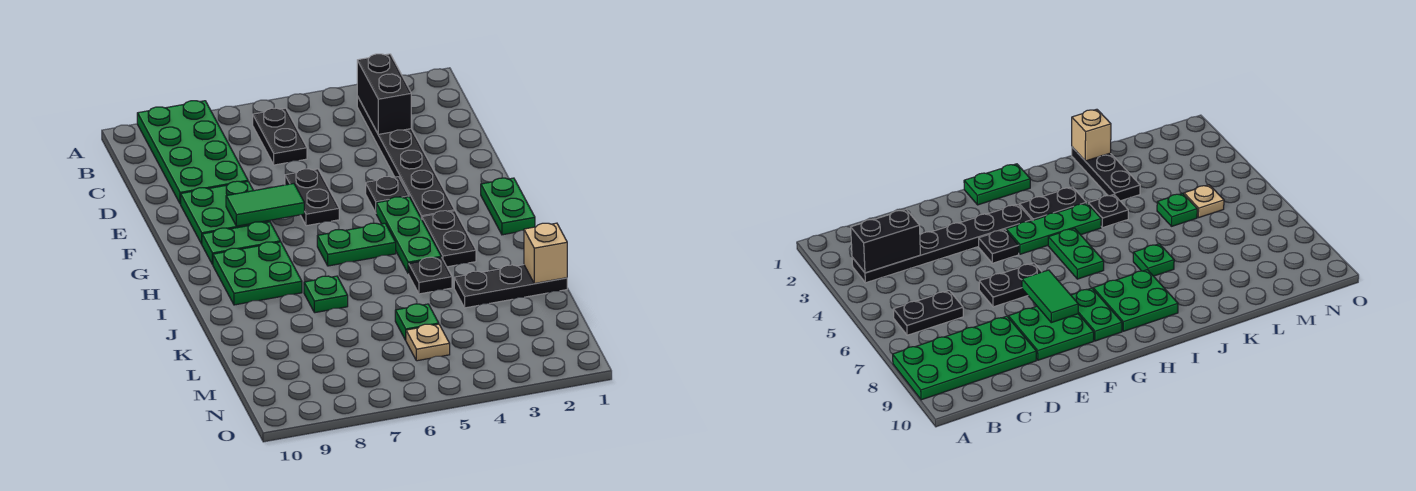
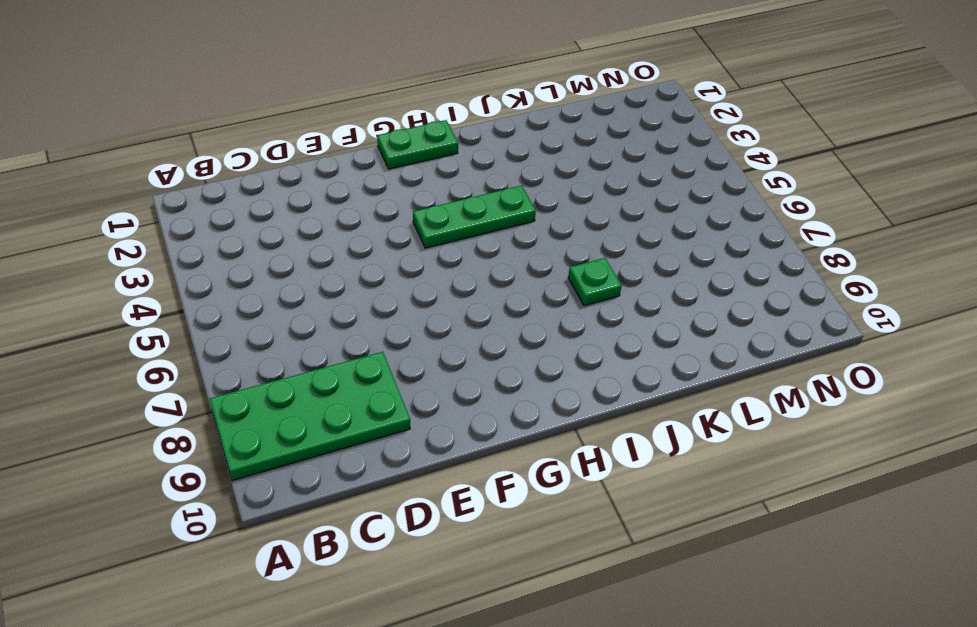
none -> black plate B3:G3 level 1
none -> black plate B6:C6 level 1
none -> black plate E6:F6 level 1

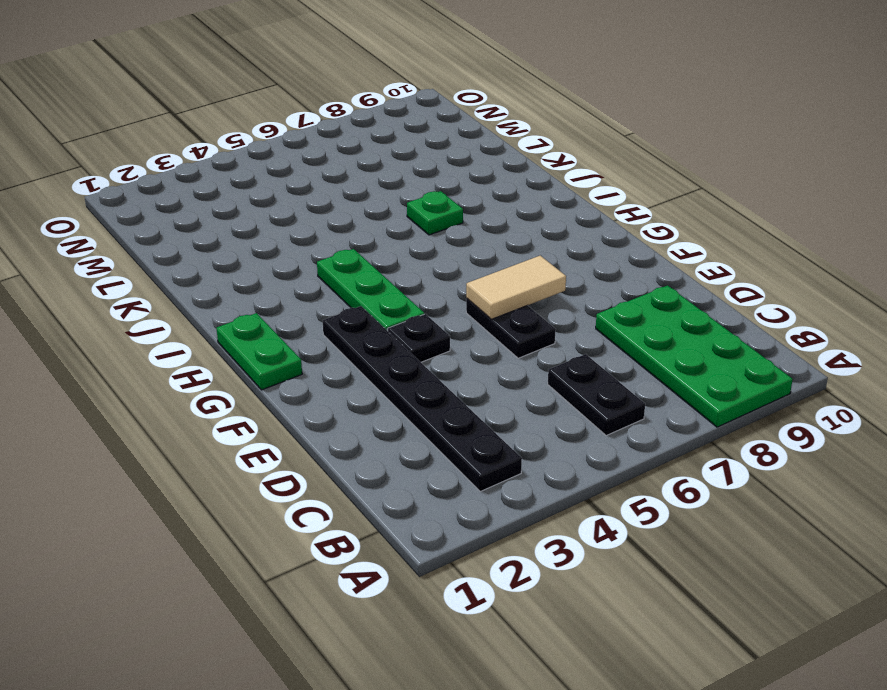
tan tile F6:F7 level 2 -> green tile F7:F8 level 2
none -> green plate E8:F9 level 1
none -> green plate G8:G9 level 1
none -> black plate H3:I3 level 1

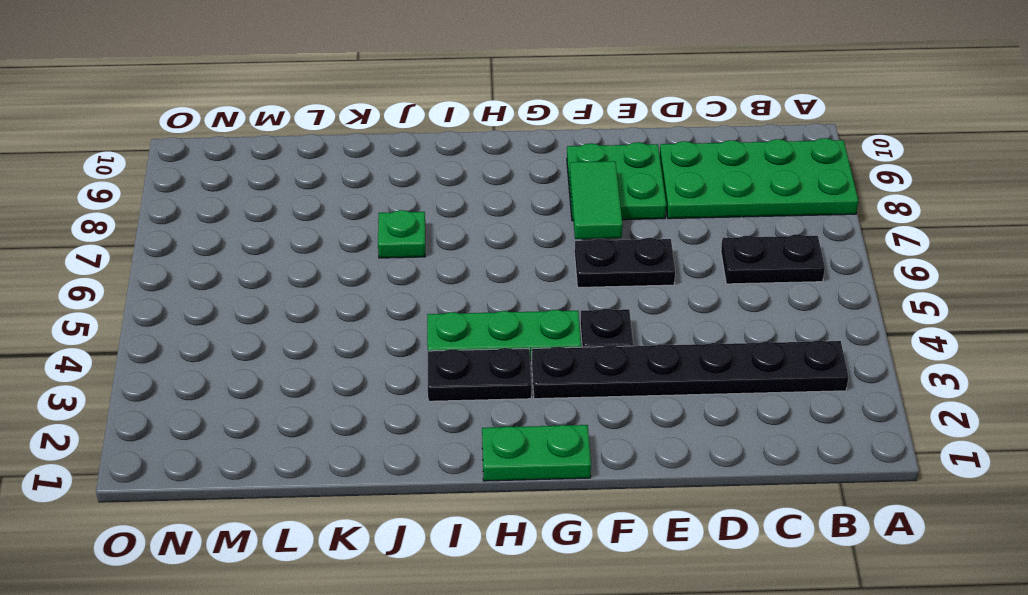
none -> green plate G8:G9 level 1
none -> green plate H5:H6 level 1
none -> green plate H8:I9 level 1

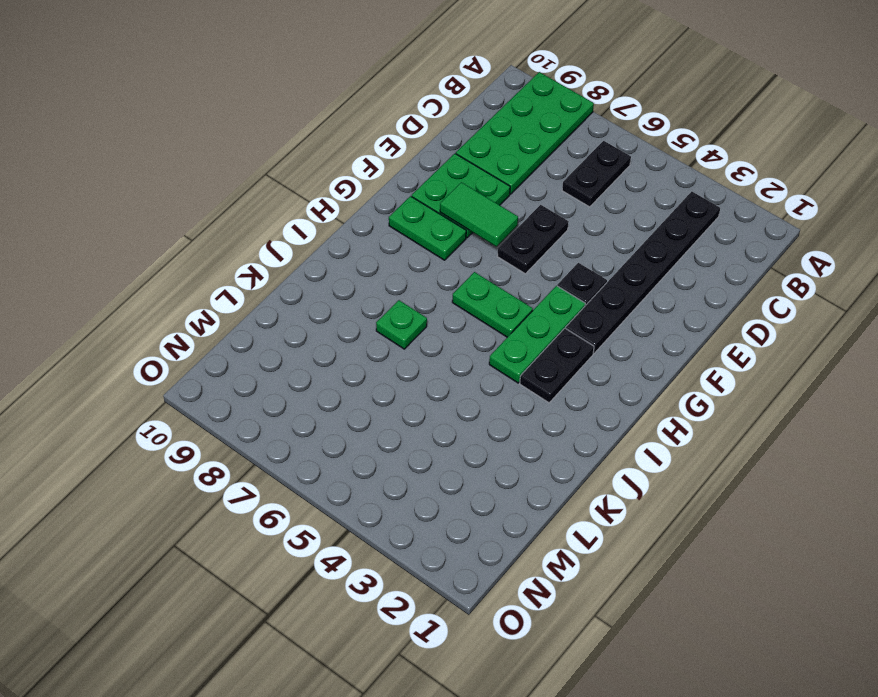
none -> green plate G1:H1 level 1
none -> green plate H8:I9 level 1
none -> black plate J4 level 1

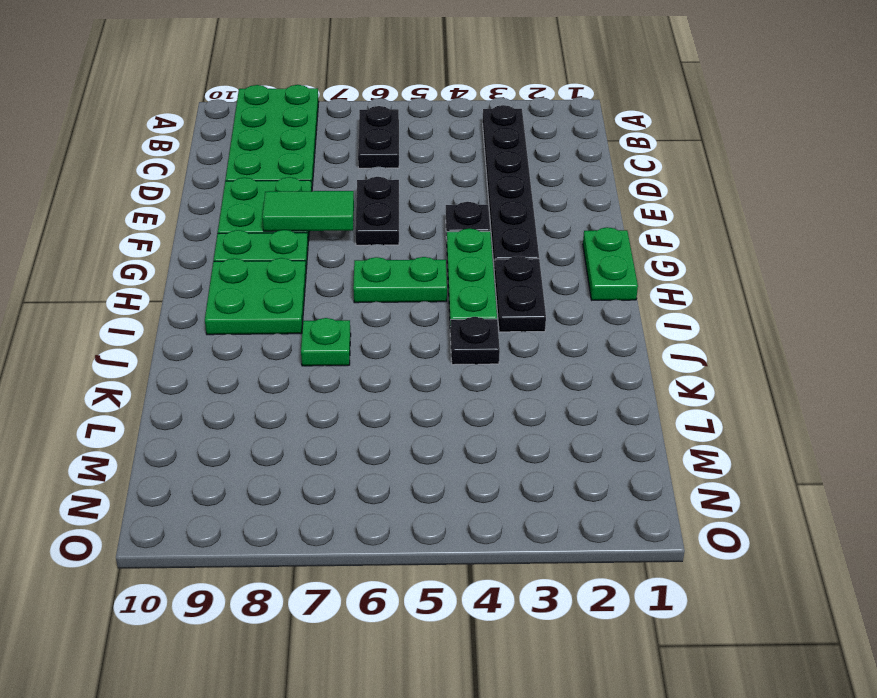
none -> black plate K1:K3 level 1
none -> green plate L5 level 1
none -> tan plate M5 level 1

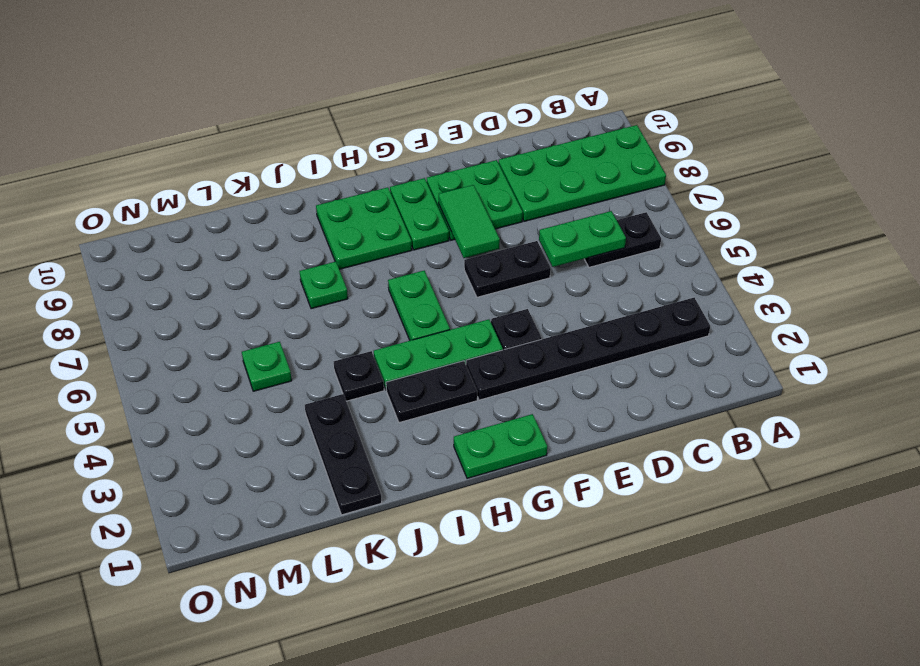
green plate C6:D6 level 2 -> none
none -> tan plate M5 level 1
none -> black brick B3:C3 level 2
none -> tan brick K1 level 2

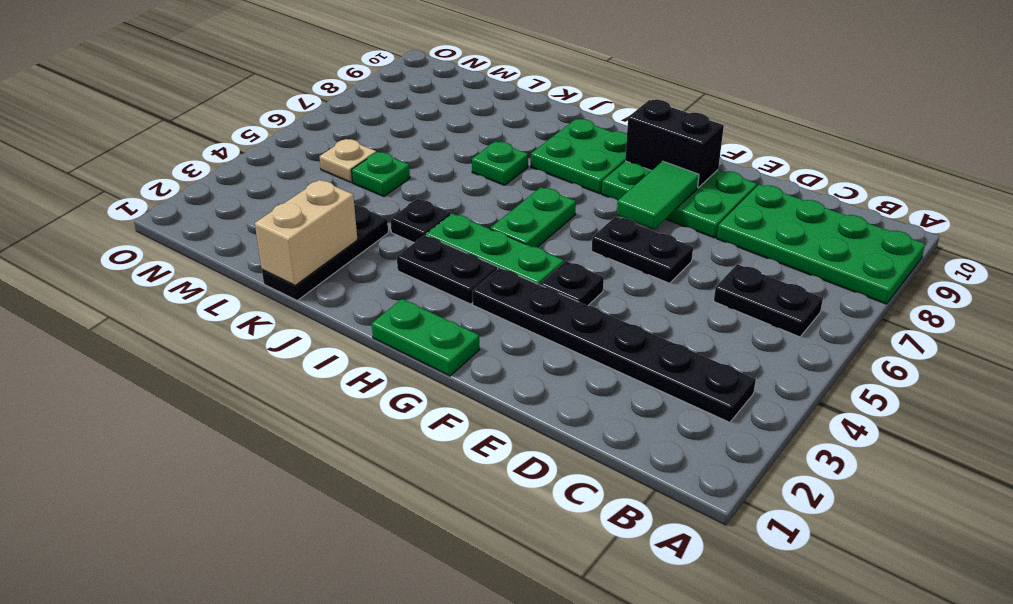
black brick F9:G9 level 2 -> black brick B3:C3 level 2
tan brick K1:K2 level 2 -> tan brick K1 level 2

